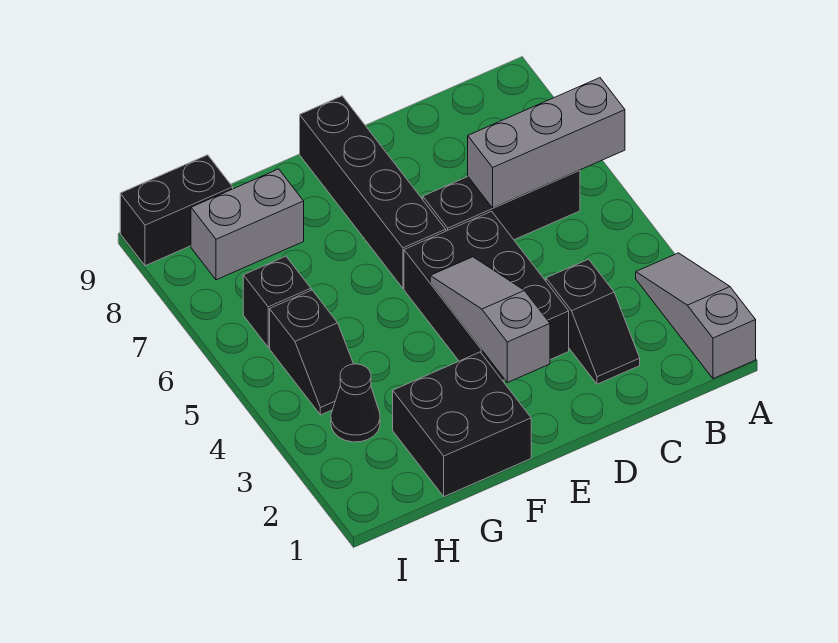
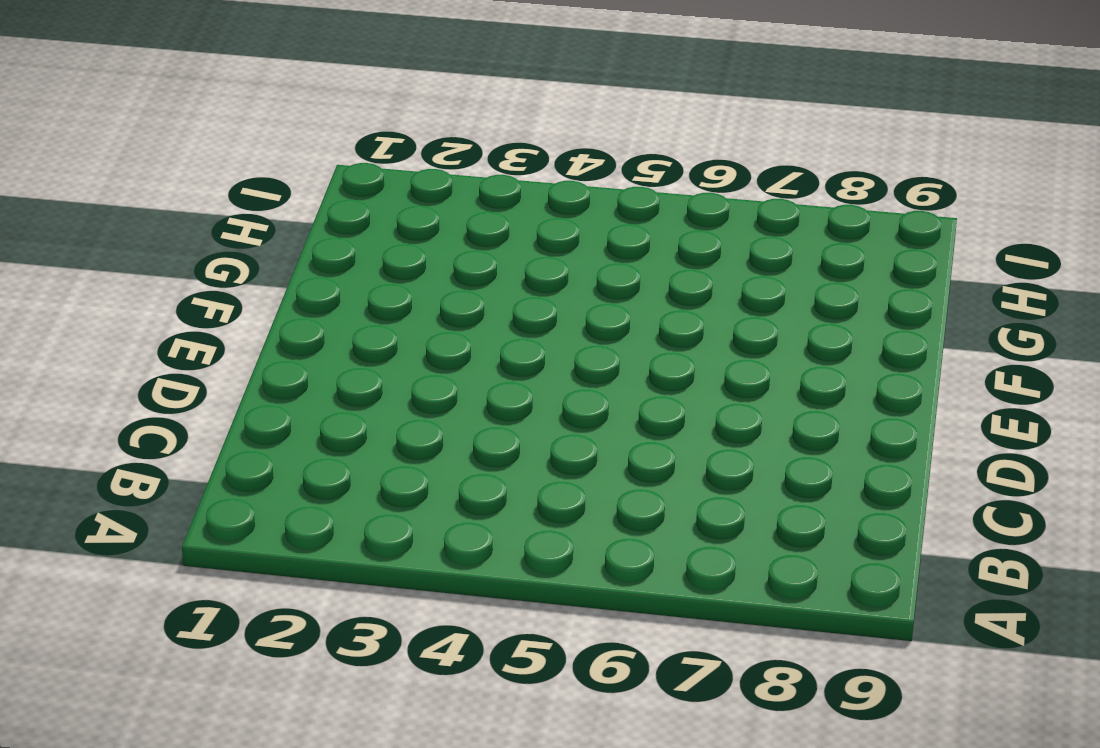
none -> grey slope A1:A3 level 1 top 1
none -> black brick B6:D6 level 1
none -> black slope C2:C3 level 1 top 3

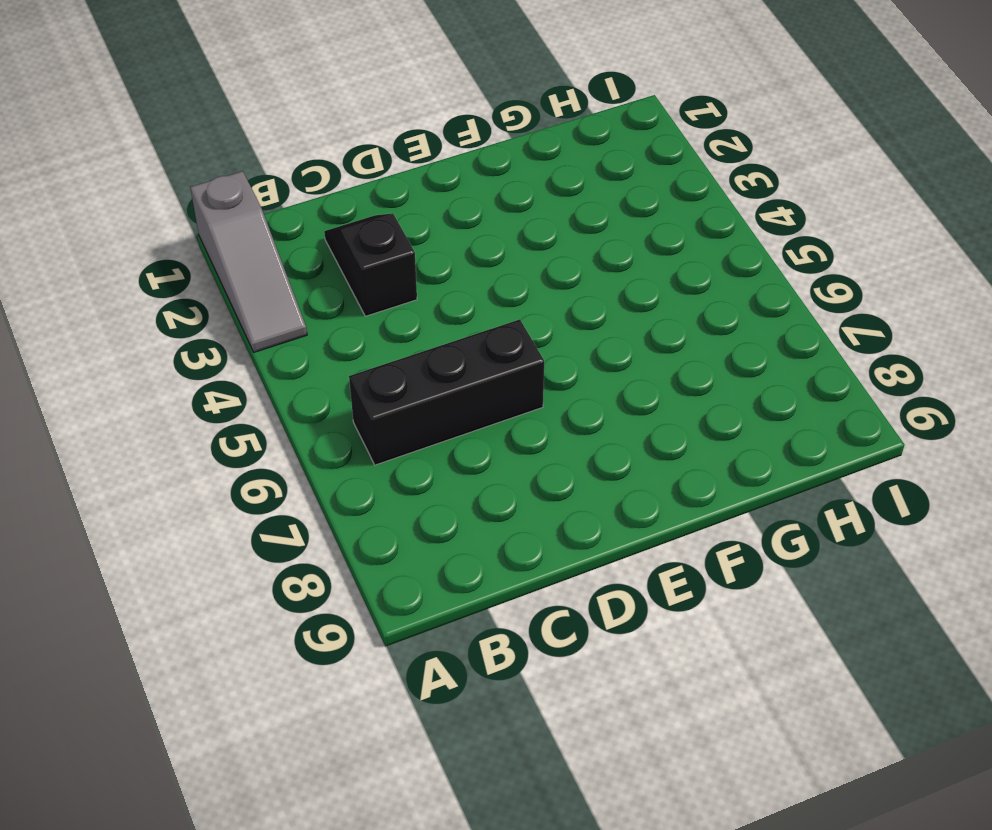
none -> black brick D3:E5 level 1
none -> black brick E6:E9 level 1
none -> black brick F1:G2 level 1

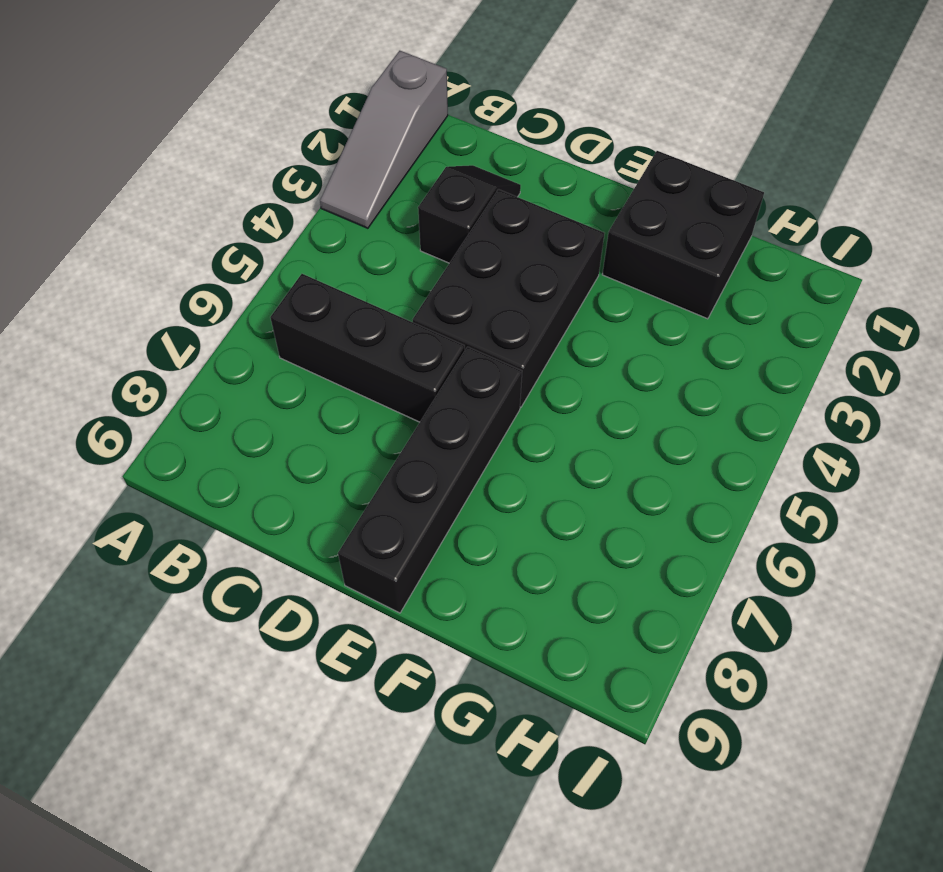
none -> grey brick G8:H8 level 1
none -> black cone H3 level 1
none -> black slope H4:H5 level 1 top 5

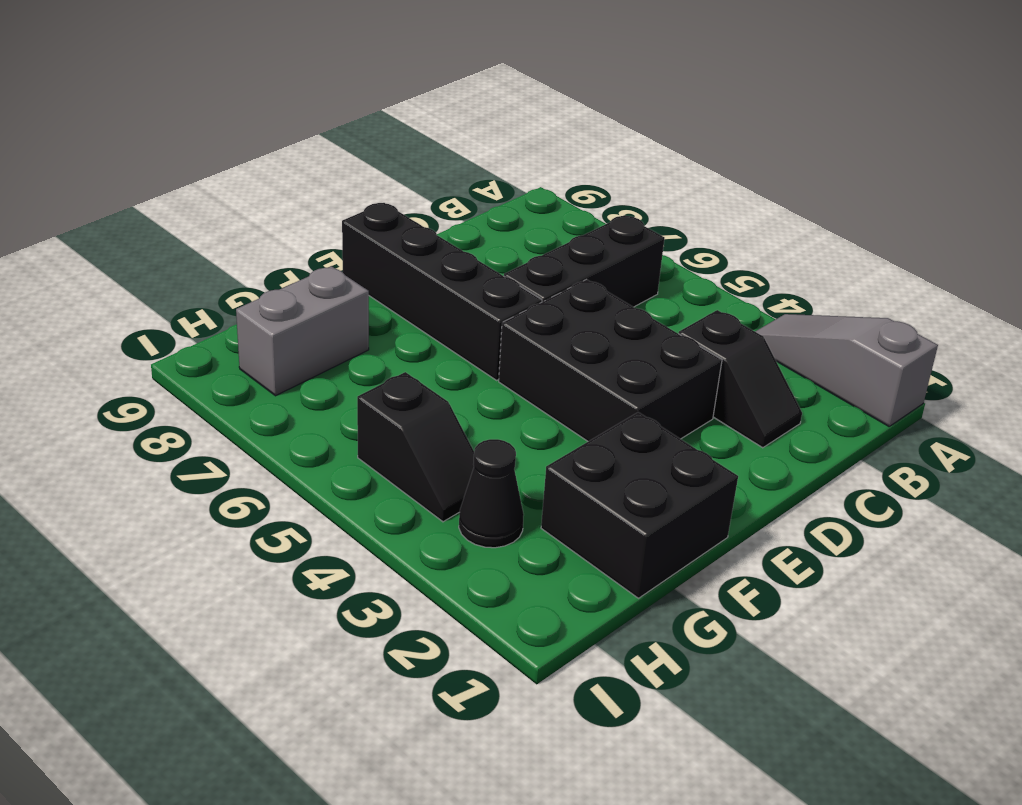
none -> black brick H6 level 1
none -> black brick H9:I9 level 1
none -> grey brick A6:C6 level 2

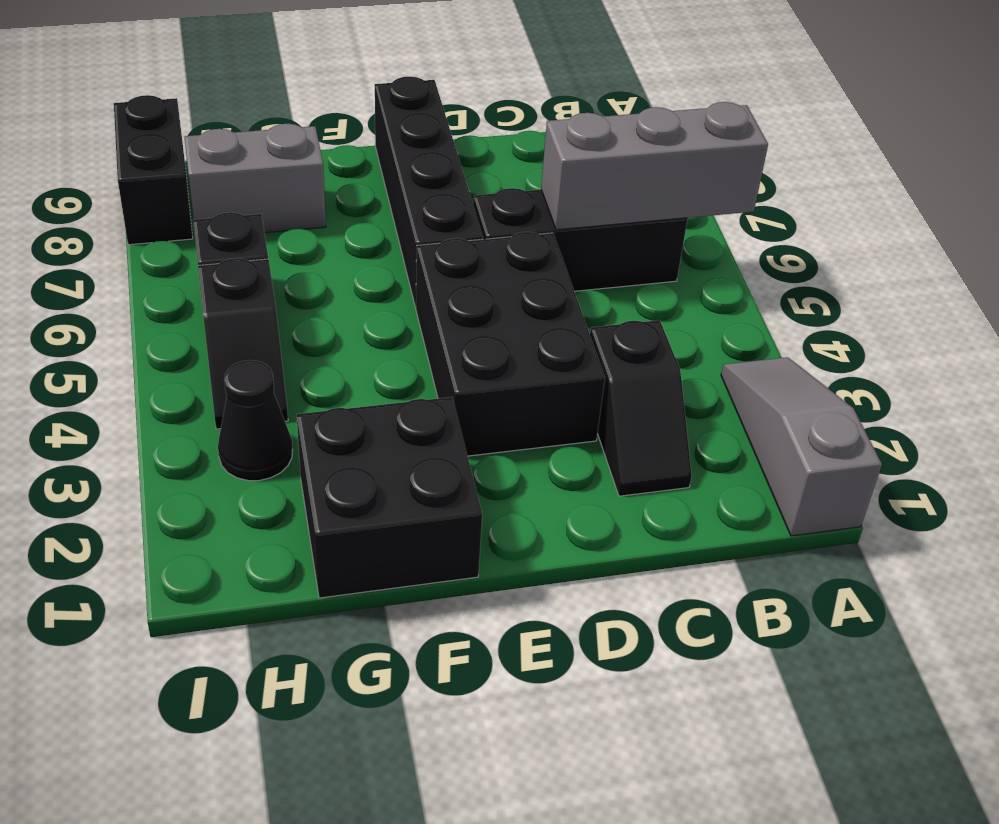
black brick I8:I9 level 1 -> black brick H9:I9 level 1
none -> grey slope E2:E4 level 2 top 2

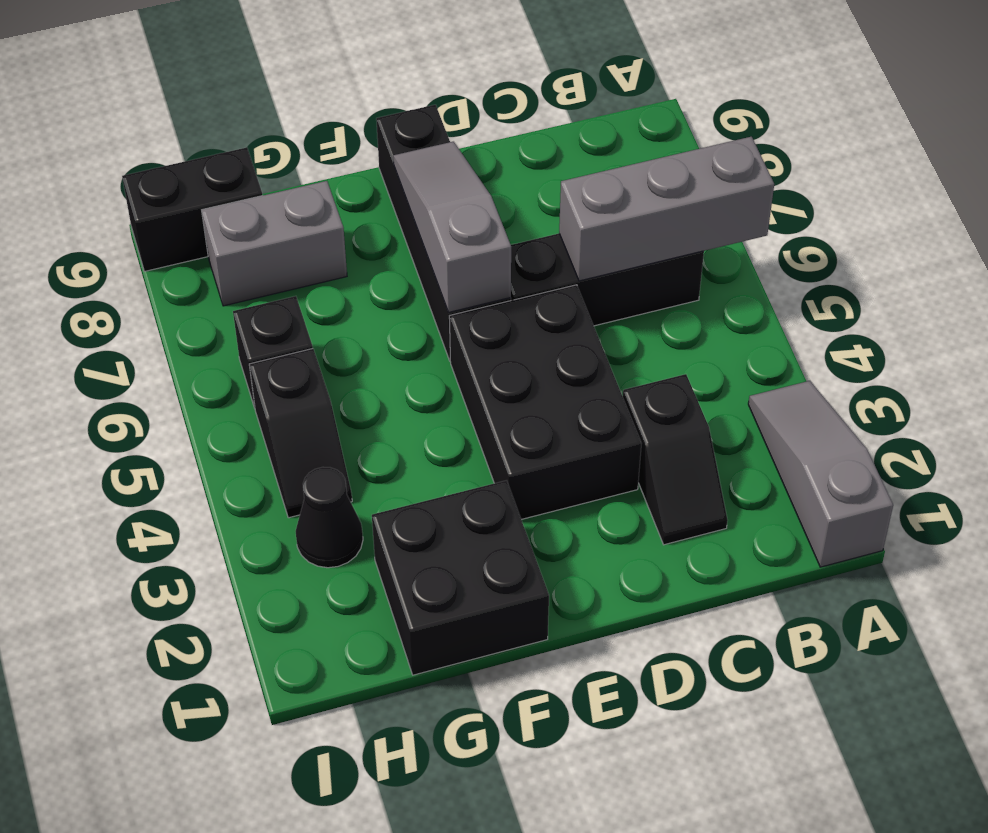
grey slope E6:E8 level 2 top 6 -> grey slope E2:E4 level 2 top 2

